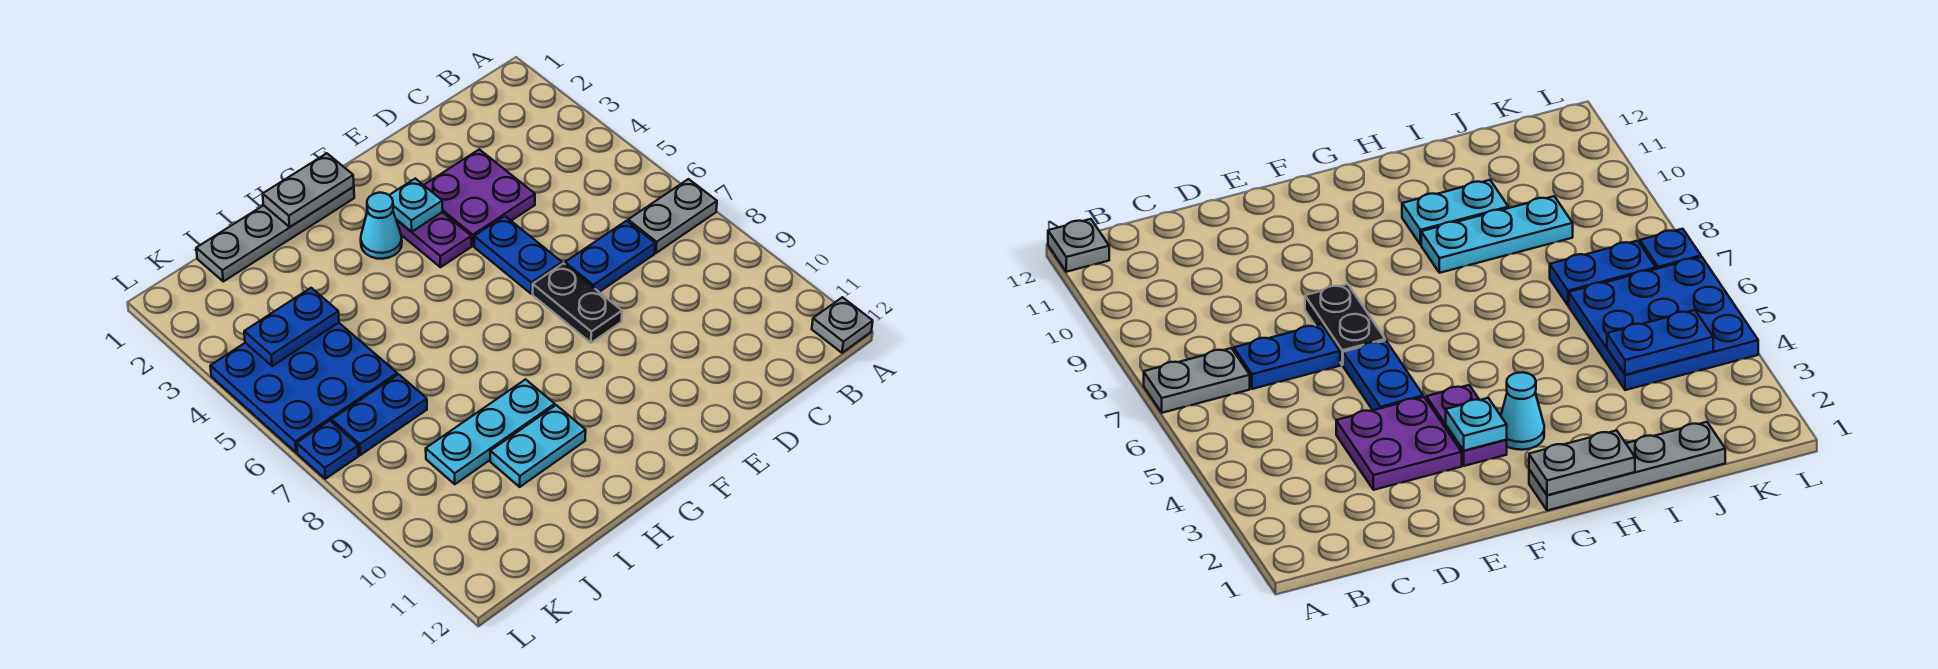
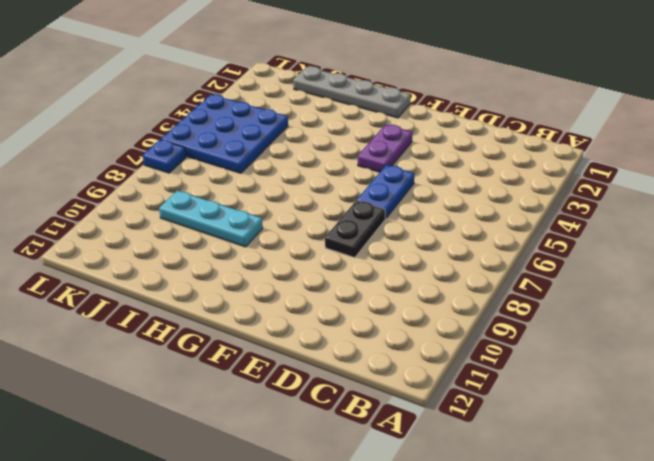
none -> grey plate A7:B7 level 1
none -> grey plate A12 level 1
none -> blue plate C7:D7 level 1

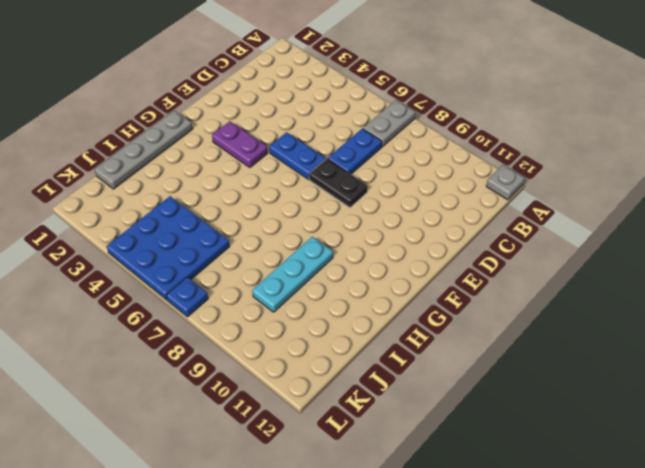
none -> purple plate D3:E4 level 1
none -> cyan cone G3 level 1
none -> cyan plate H10:I10 level 1

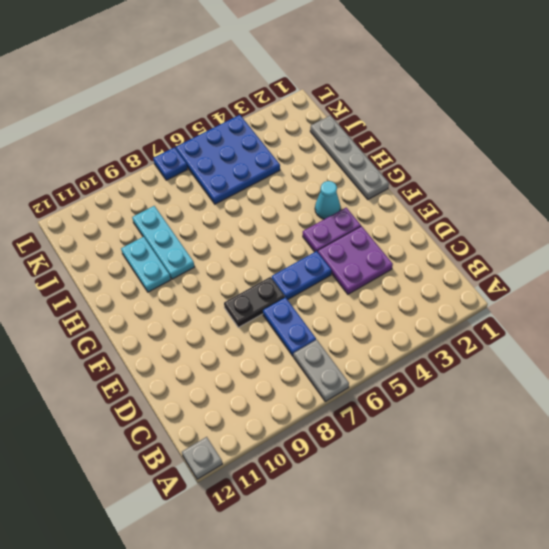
none -> blue plate J7:K7 level 1
none -> cyan plate F3 level 2
none -> grey plate G1:H1 level 2

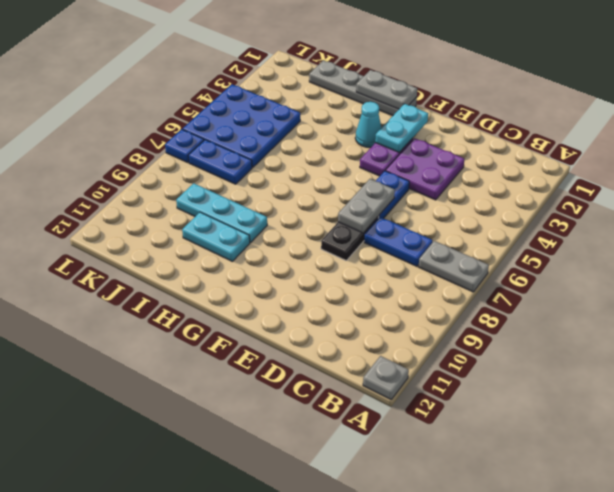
grey plate E6:E7 level 2 -> none
cyan plate F2:F3 level 2 -> cyan plate F3 level 2
none -> blue plate J4:K4 level 2

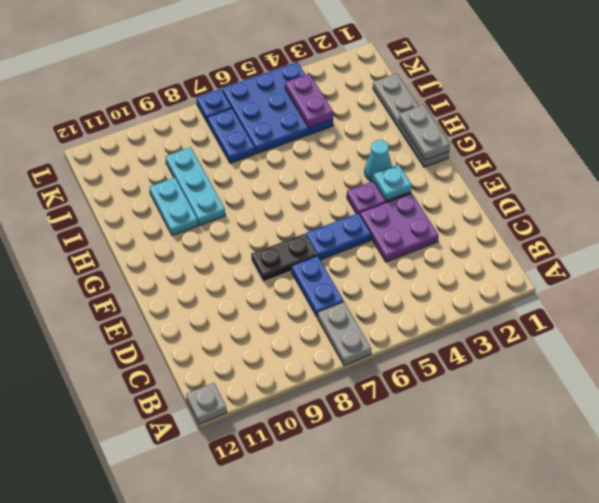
purple plate J4:K4 level 2 -> blue plate J4:K4 level 2

